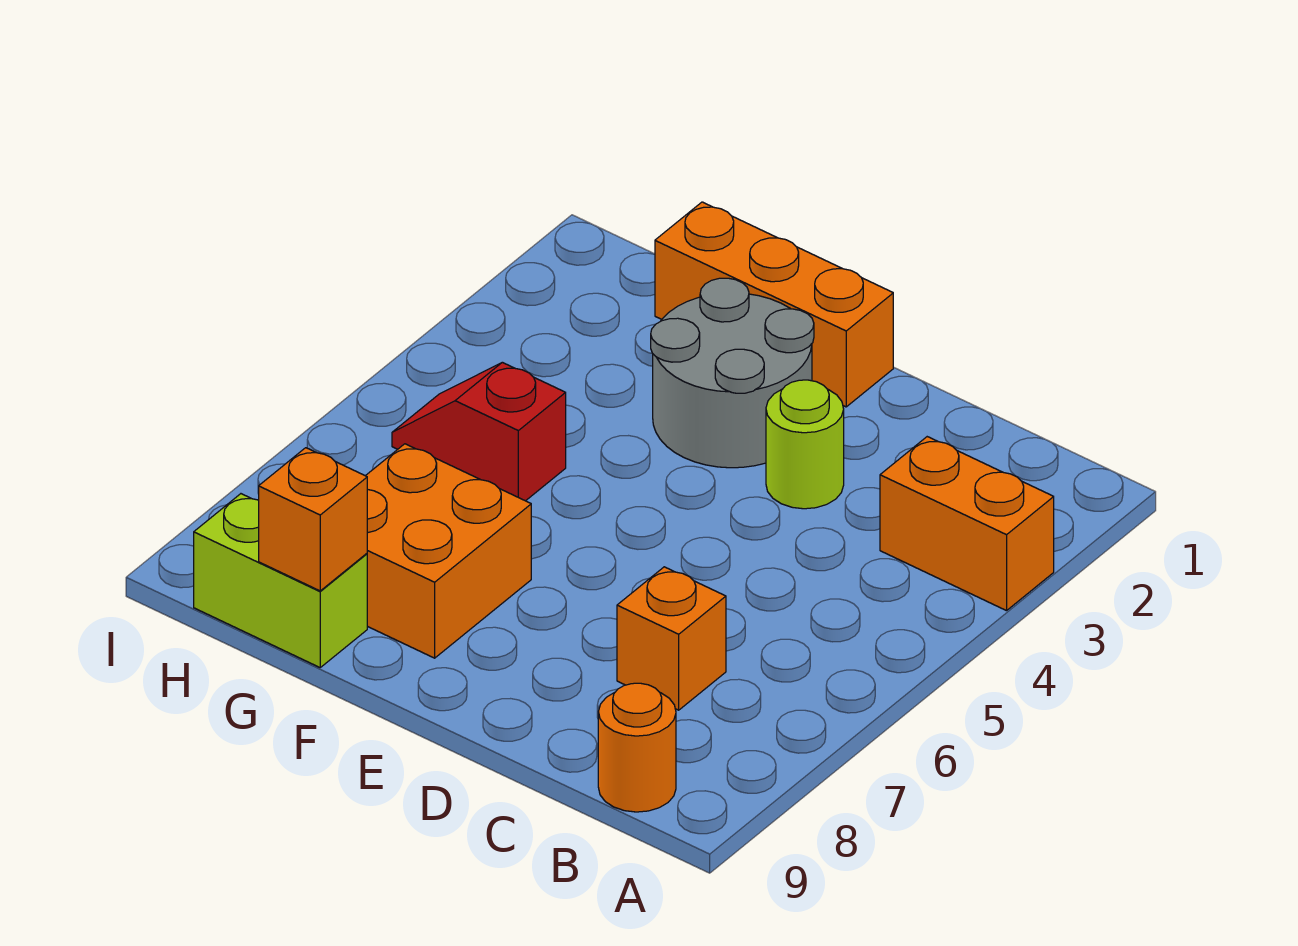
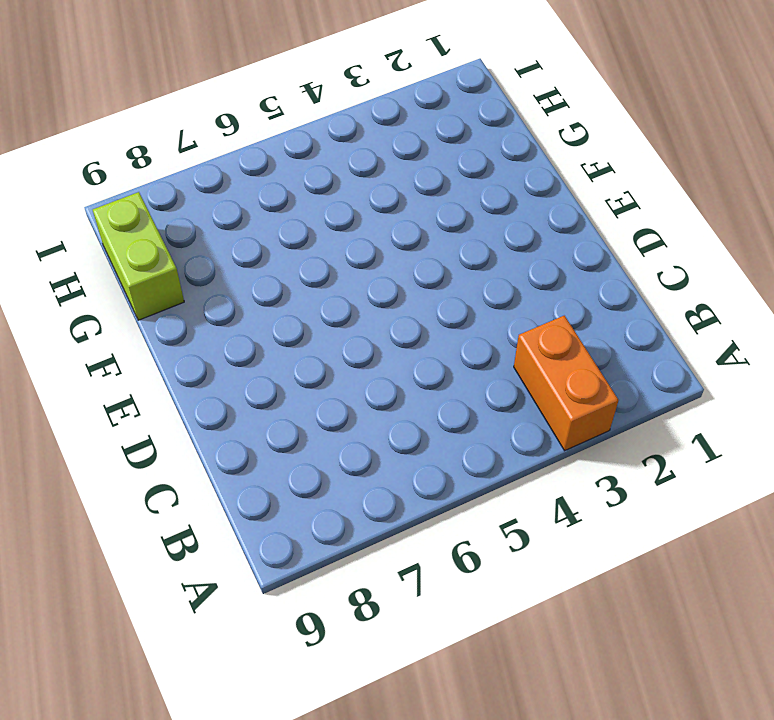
none -> orange round brick B9 level 1
none -> orange brick C7 level 1

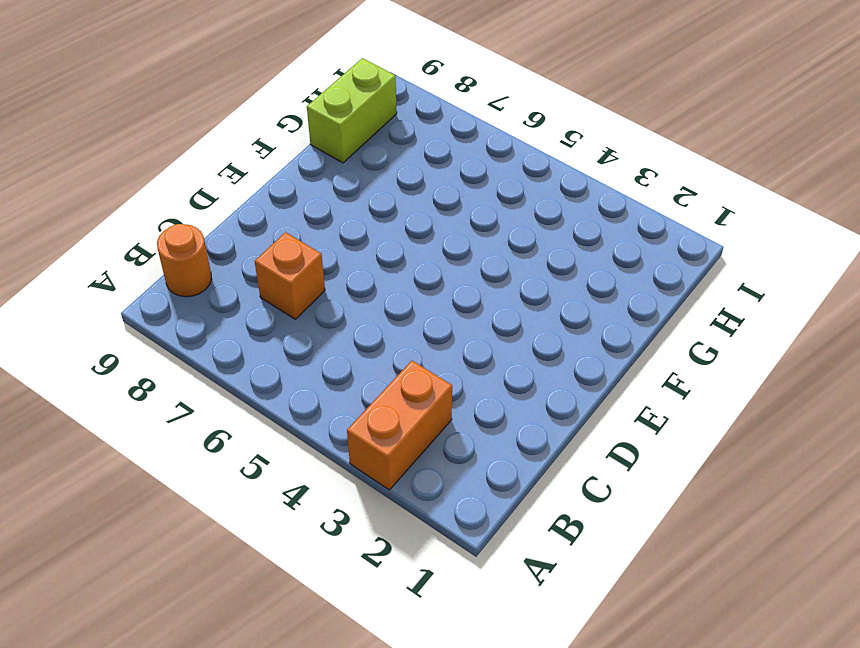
none -> lime round brick D3 level 1
none -> orange brick E1:G1 level 1

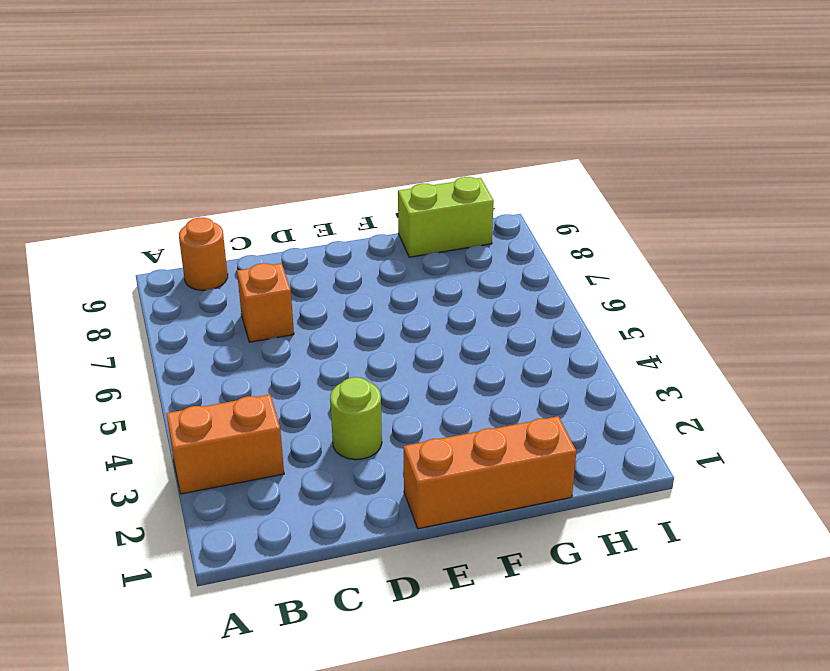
none -> grey round brick E2:F3 level 1
none -> orange brick F7:G8 level 1

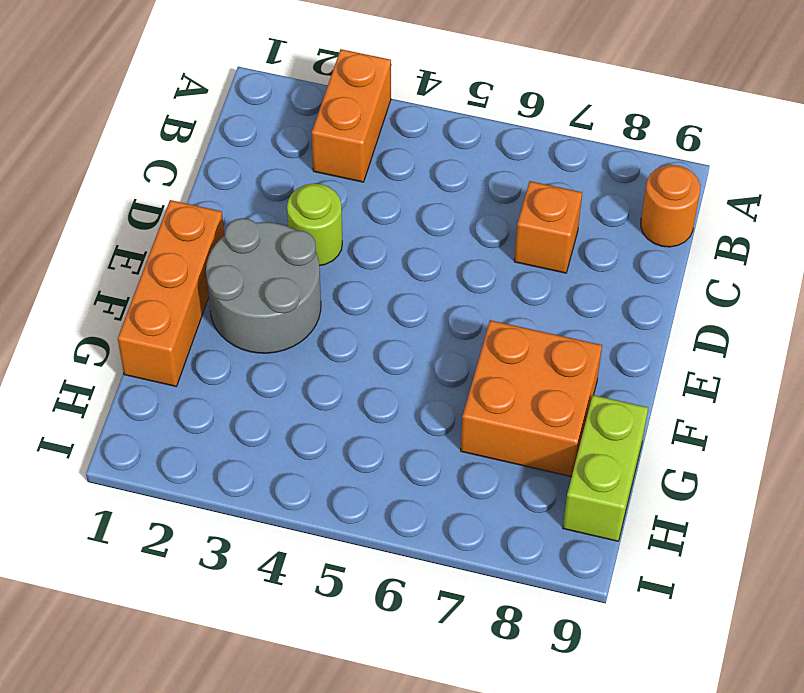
none -> red slope G5:H5 level 1 top G
none -> orange brick G9 level 2

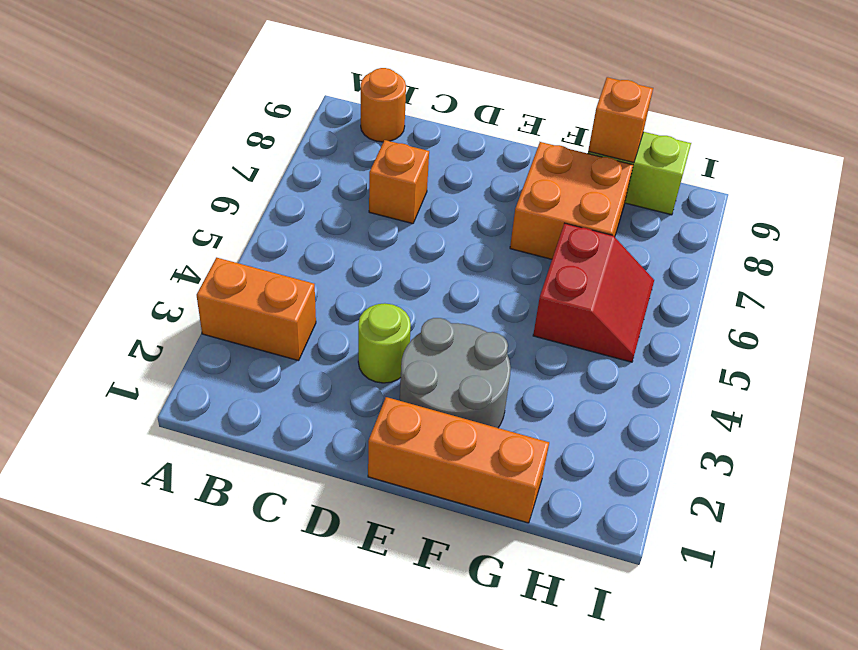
red slope G5:H6 level 1 top G -> red slope G5:H5 level 1 top G

